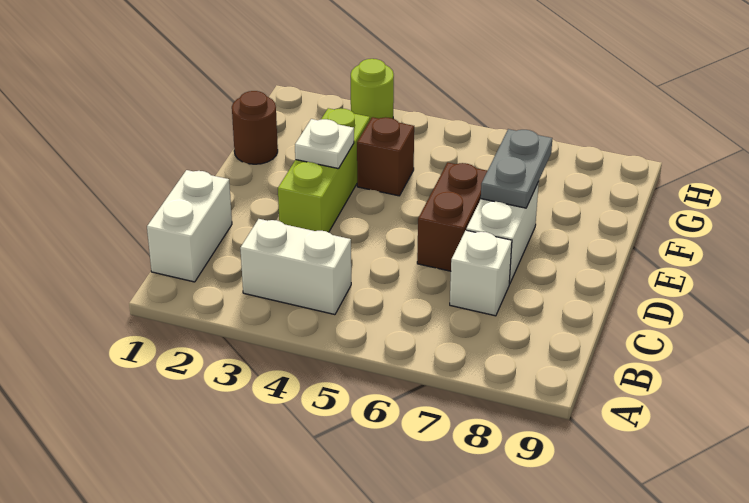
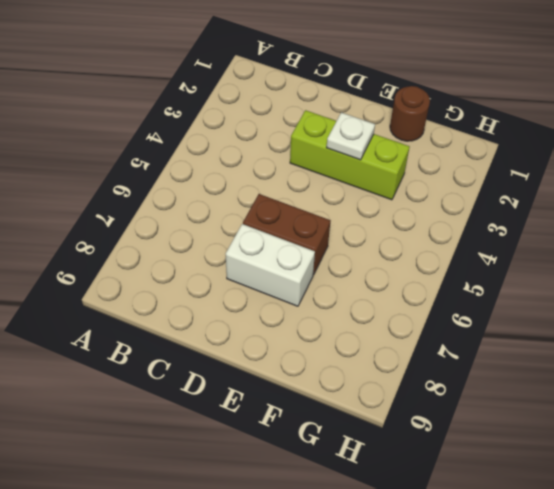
none -> white brick B1:C1 level 1
none -> white brick B3:B4 level 1

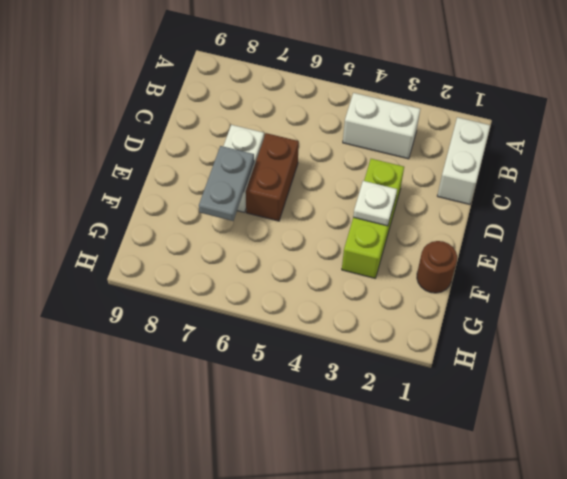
none -> white brick C7 level 1
none -> brown brick F4 level 1

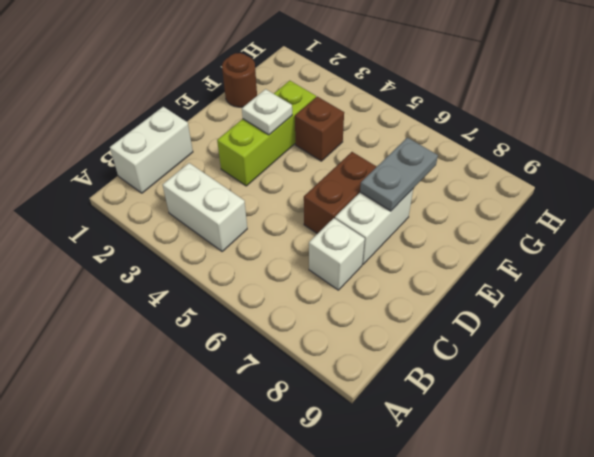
none -> lime round brick H3 level 1

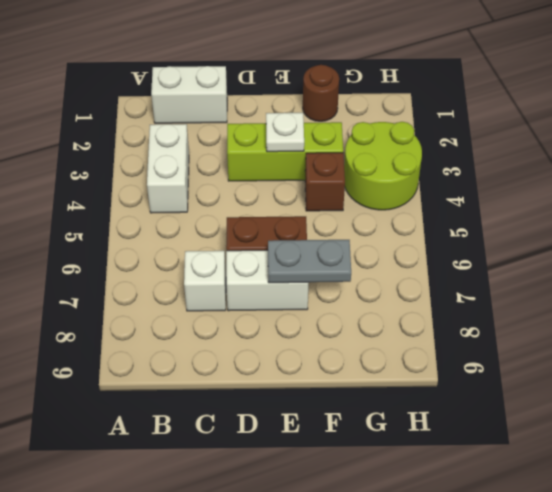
lime round brick G3:H4 level 1 -> lime round brick H3 level 1

